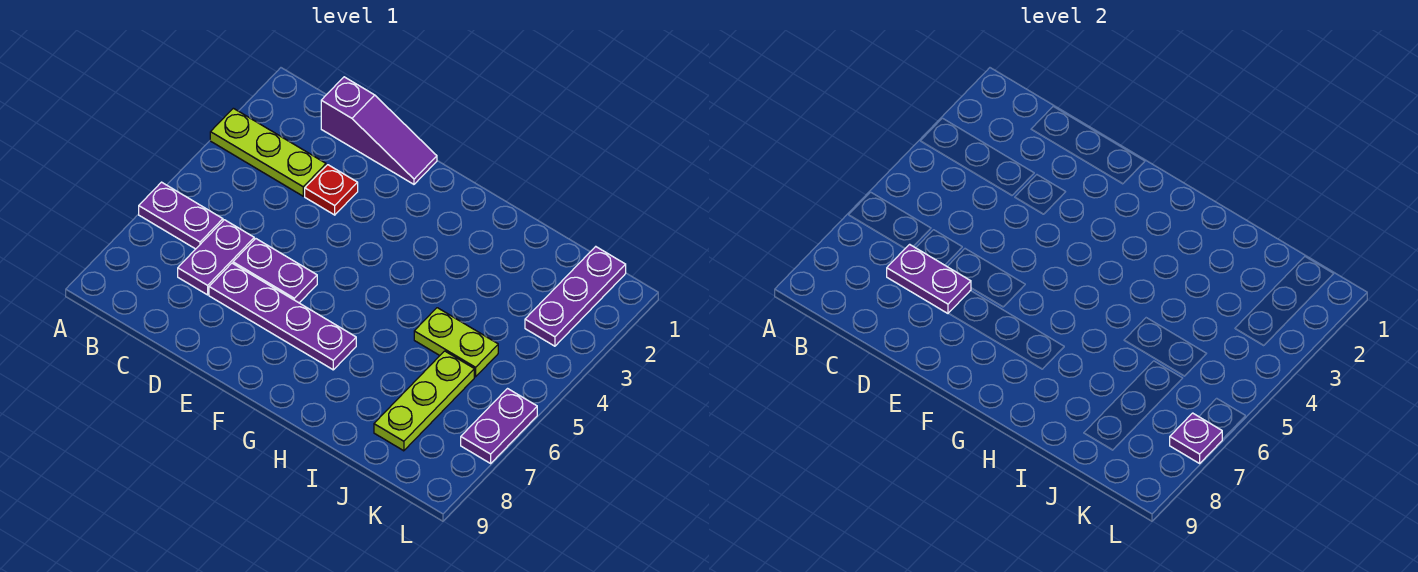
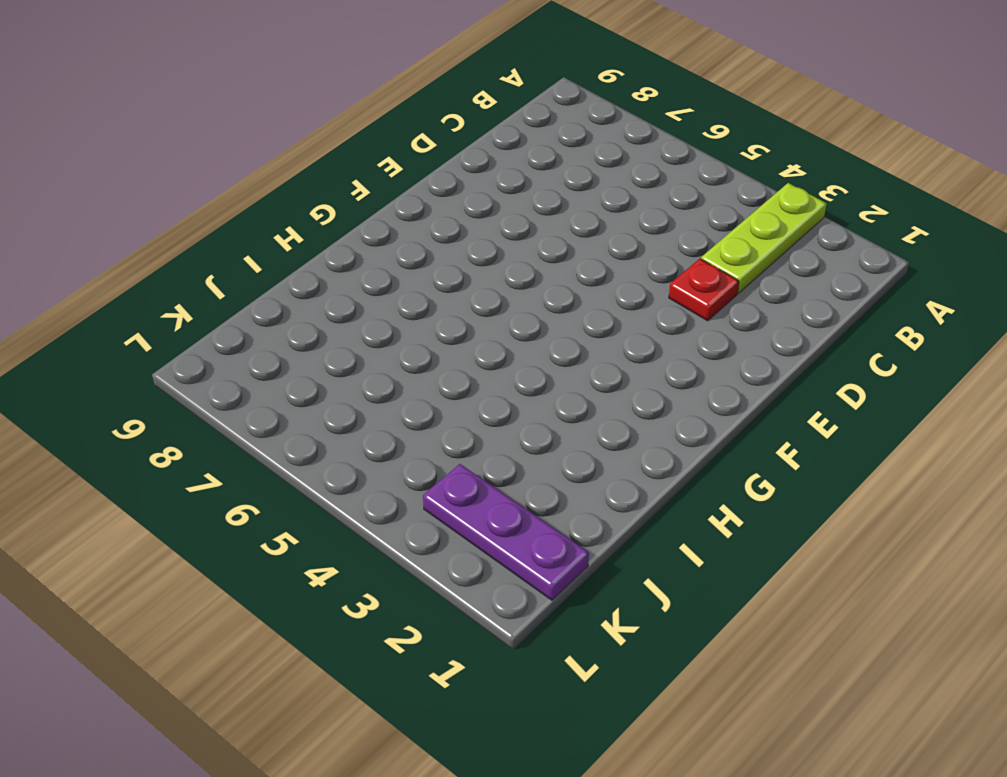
none -> purple plate A6:B6 level 1
none -> purple slope C1:E1 level 1 top C
none -> purple plate C6:C7 level 1

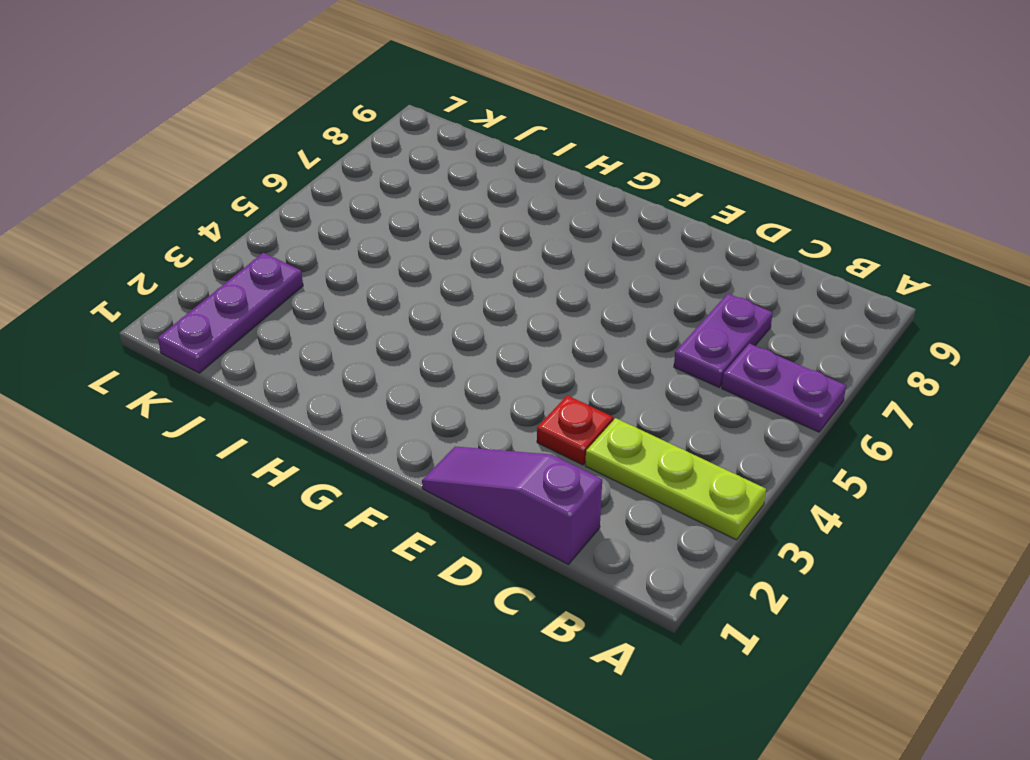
none -> purple plate D6:E6 level 1
none -> purple plate D7:G7 level 1
none -> lime plate I5:J5 level 1

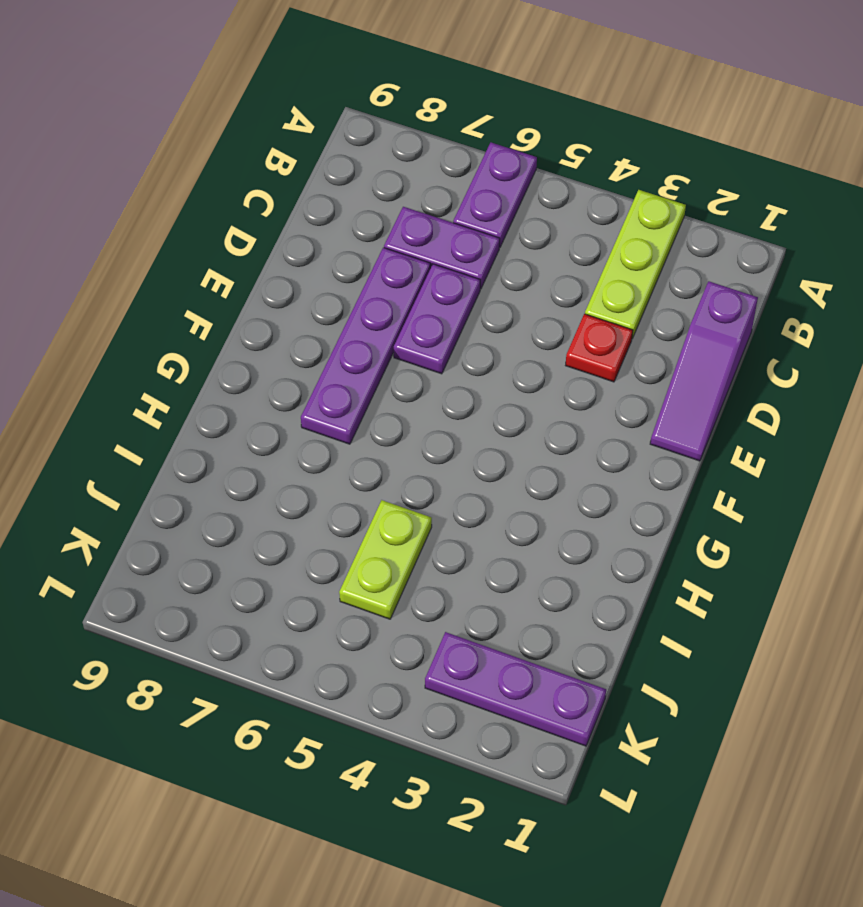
none -> lime plate J6:J8 level 1
none -> purple plate L6:L7 level 1
none -> purple plate C7:D7 level 2

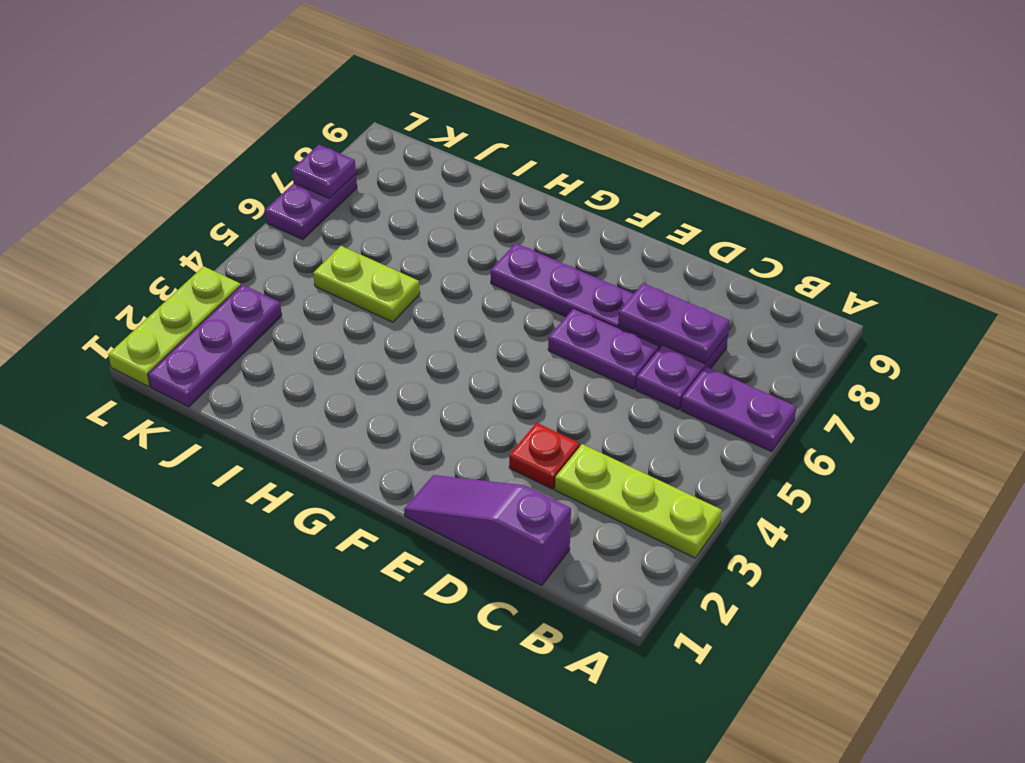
lime plate L1:L3 level 1 -> lime plate J6:J8 level 1

